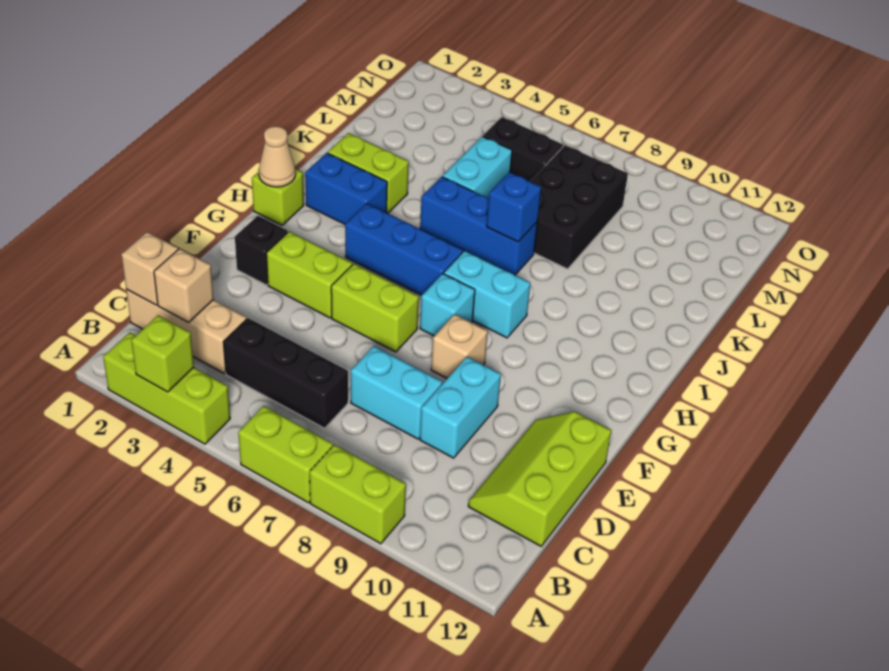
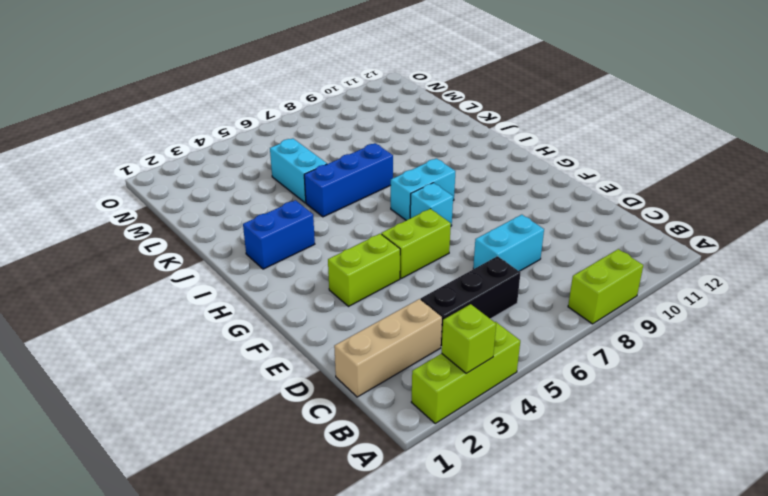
none -> lime brick A6:A7 level 1
none -> lime slope C11:E12 level 1 top 12
none -> cyan brick D9:E9 level 1

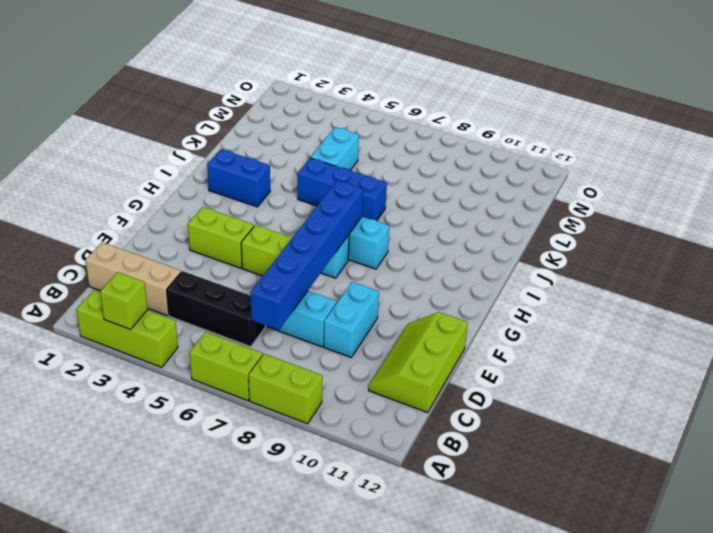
blue brick C7:H7 level 2 -> none
none -> black brick F2 level 1
none -> tan brick F8 level 1
none -> lime brick H1 level 1

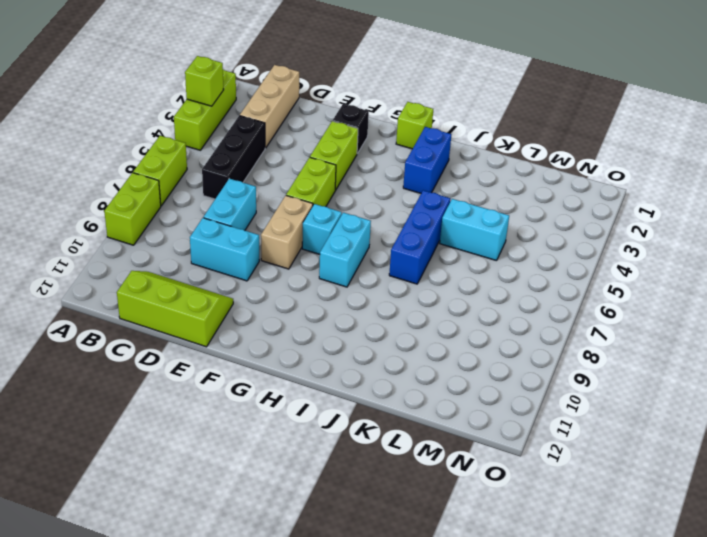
tan brick F7:F8 level 1 -> tan brick F8 level 1
none -> blue brick H4:H6 level 1
none -> lime brick J2:J3 level 1
none -> black brick K7:M8 level 1

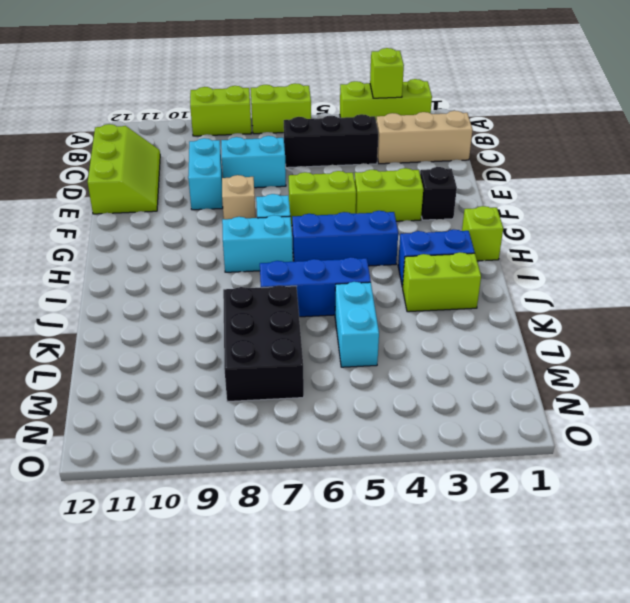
none -> black brick M5:M6 level 1
none -> tan brick C1 level 2
none -> tan brick C2 level 2

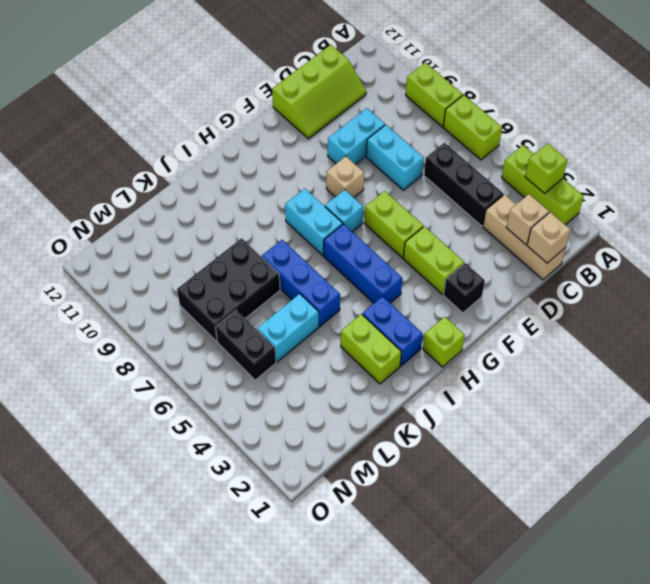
none -> tan cone H1 level 2
none -> blue brick J7 level 2

